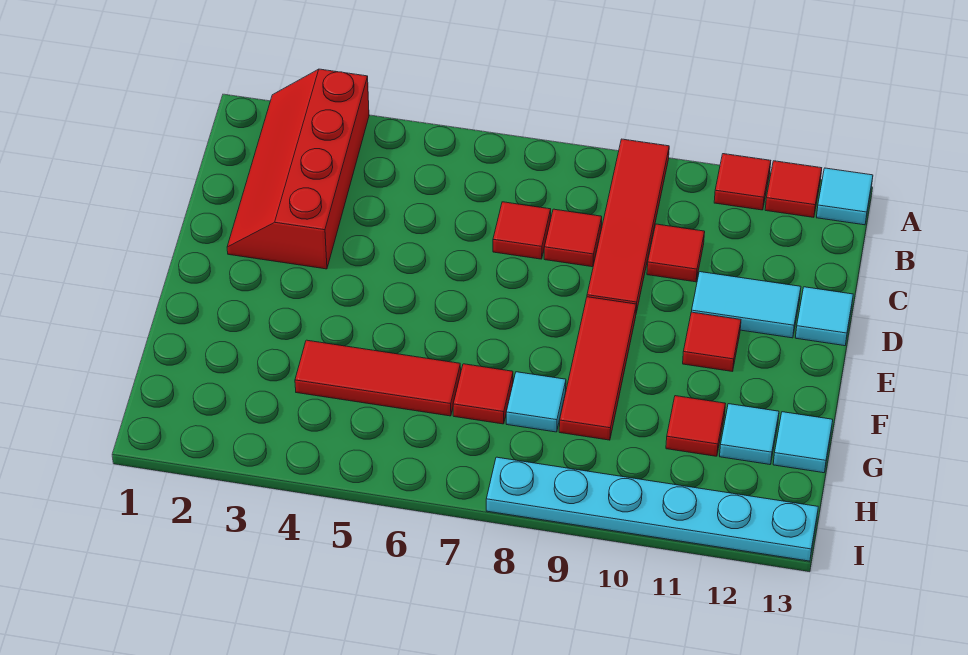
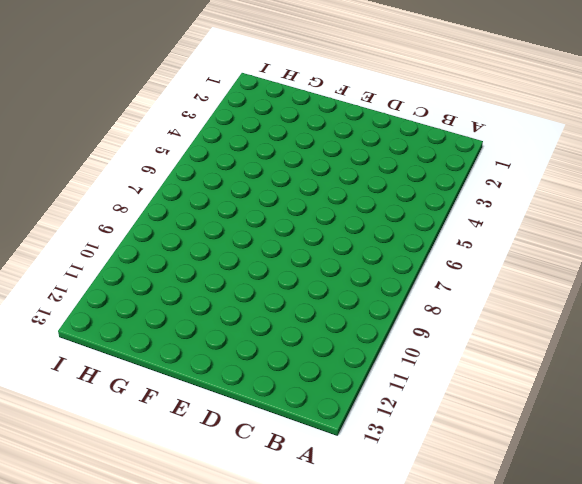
none -> red slope A2:D3 level 1 top 3
none -> red tile A9:D9 level 1
none -> red tile A11 level 1

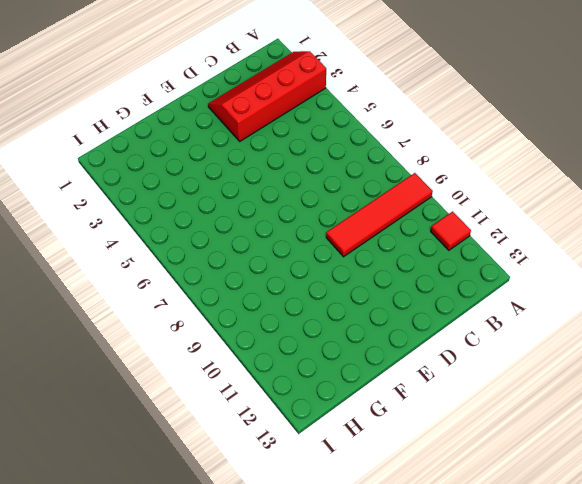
none -> red tile A12 level 1
none -> cyan tile A13 level 1
none -> red tile C7 level 1

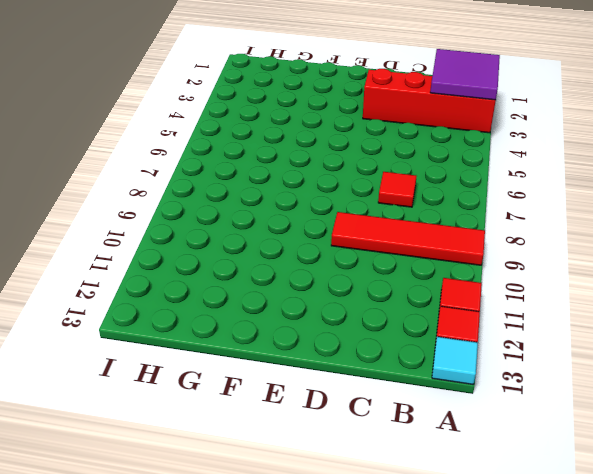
purple tile A2:B3 level 2 -> none
none -> red tile C8 level 1
none -> red tile C10 level 1
none -> cyan tile D11:D12 level 1

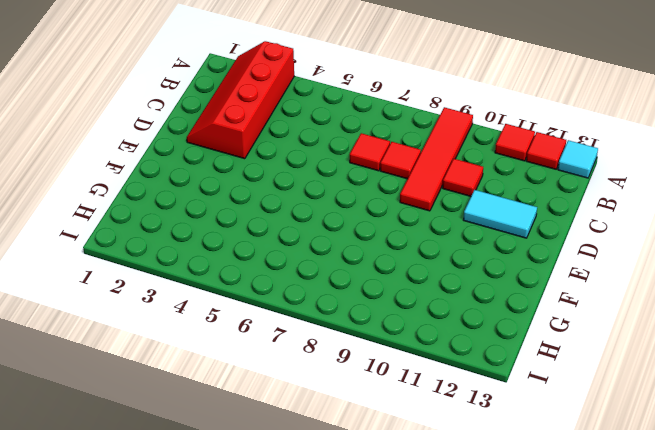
none -> cyan tile D13 level 1
none -> red tile E9:G9 level 1
none -> red tile E11 level 1

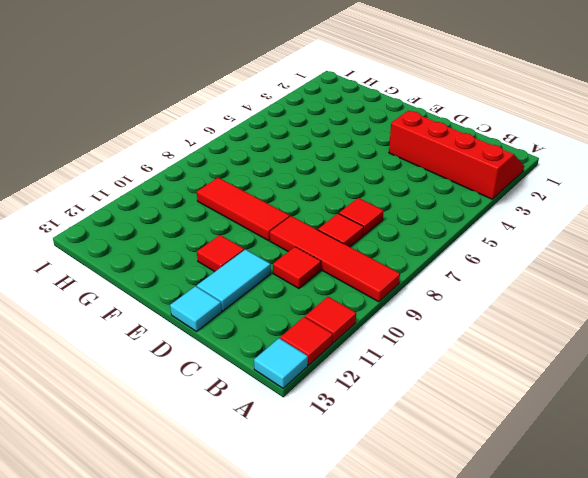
none -> red tile G4:G6 level 1
none -> red tile G7 level 1
none -> cyan tile G8 level 1

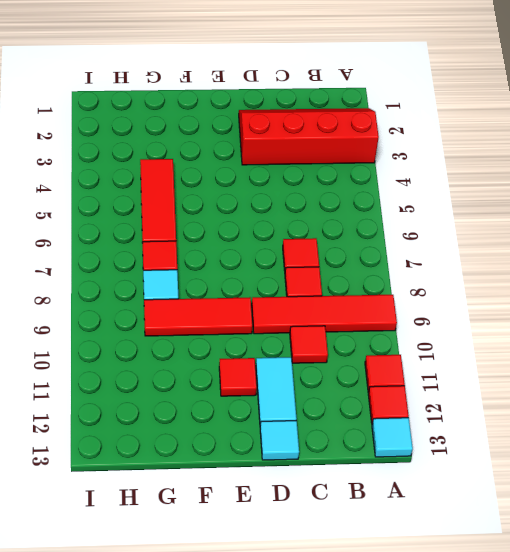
none -> red tile G11 level 1
none -> cyan tile G12 level 1
none -> cyan tile G13 level 1

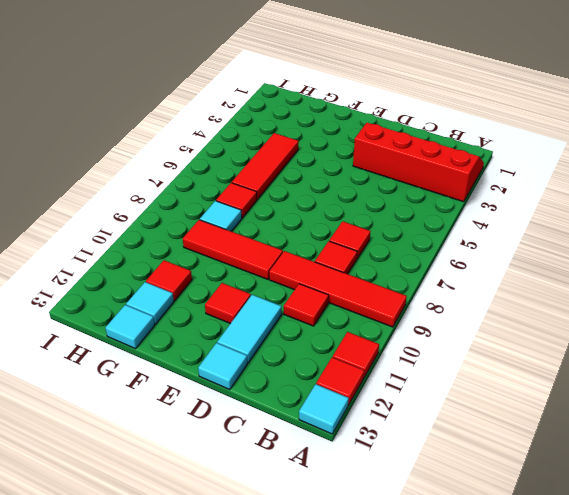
none -> cyan plate I8:I13 level 1

